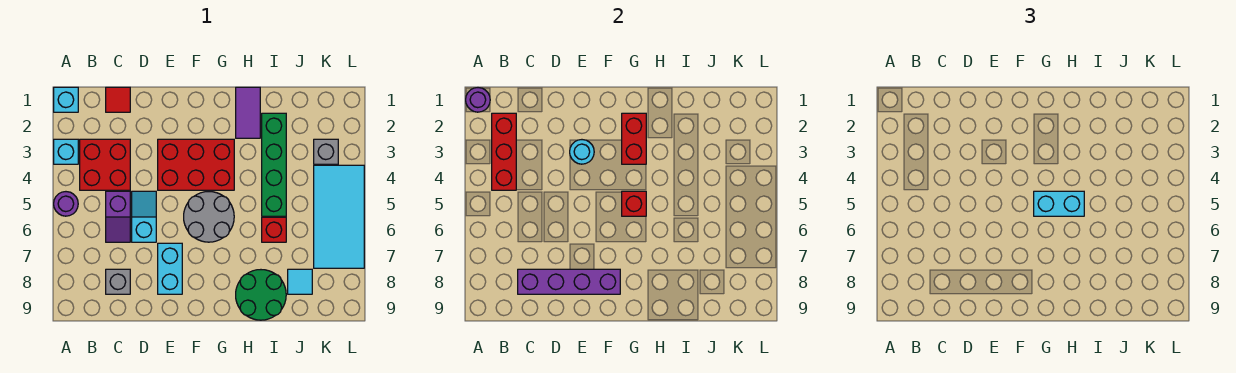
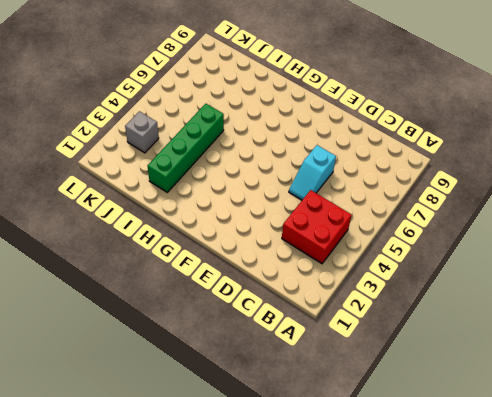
none -> cyan brick A1 level 1
none -> cyan brick A3 level 1
none -> purple round brick A5 level 1

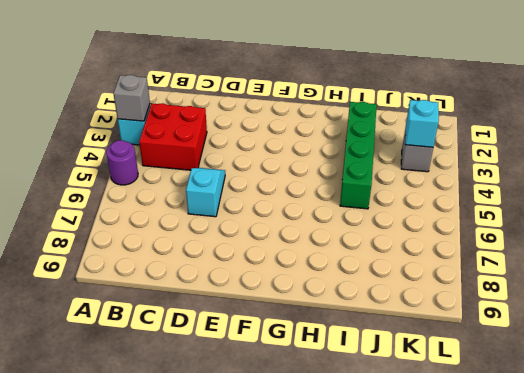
grey brick A3 level 2 -> grey brick C8 level 1
cyan brick K3 level 2 -> cyan brick A1 level 1
none -> red tile C1 level 1
none -> purple slope C5:C6 level 1 top 5
none -> red brick E3:G4 level 1

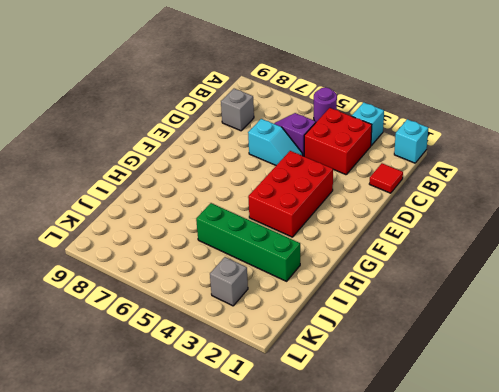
none -> cyan brick E7:E8 level 1
none -> grey round brick F5:G6 level 1
none -> purple tile H1:H2 level 1

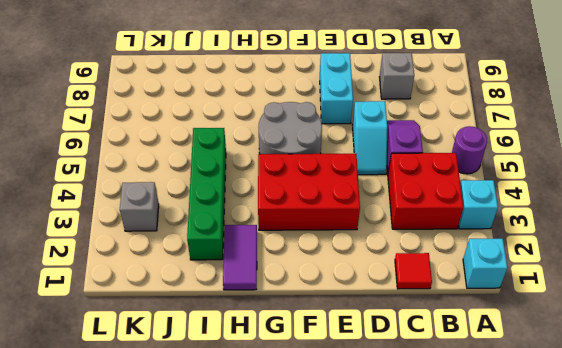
none -> green round brick H8:I9 level 1
none -> red brick I6 level 1
none -> cyan tile J8 level 1

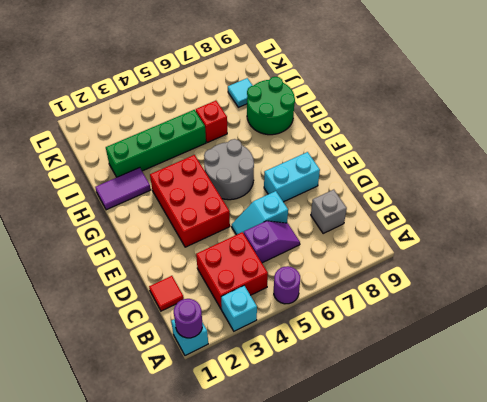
none -> grey brick K3 level 1
none -> cyan tile K4:L7 level 1
none -> red brick B2:B4 level 2

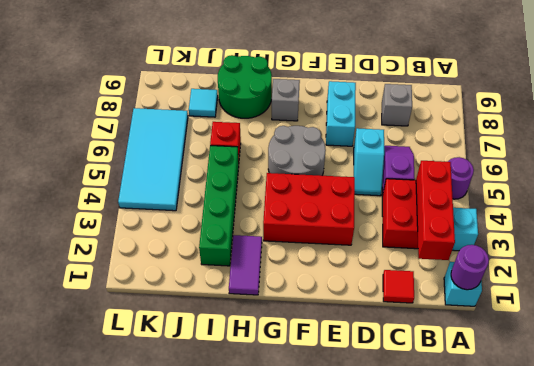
grey brick G8 level 1 -> grey brick K3 level 1
none -> purple brick C8:F8 level 2
none -> cyan round brick E3 level 2
none -> red brick G2:G3 level 2

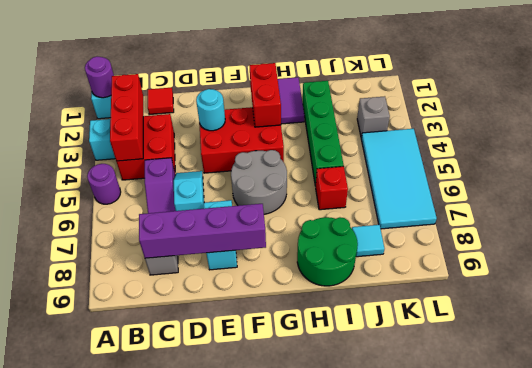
none -> red brick G5 level 2
none -> cyan brick G5:H5 level 3

